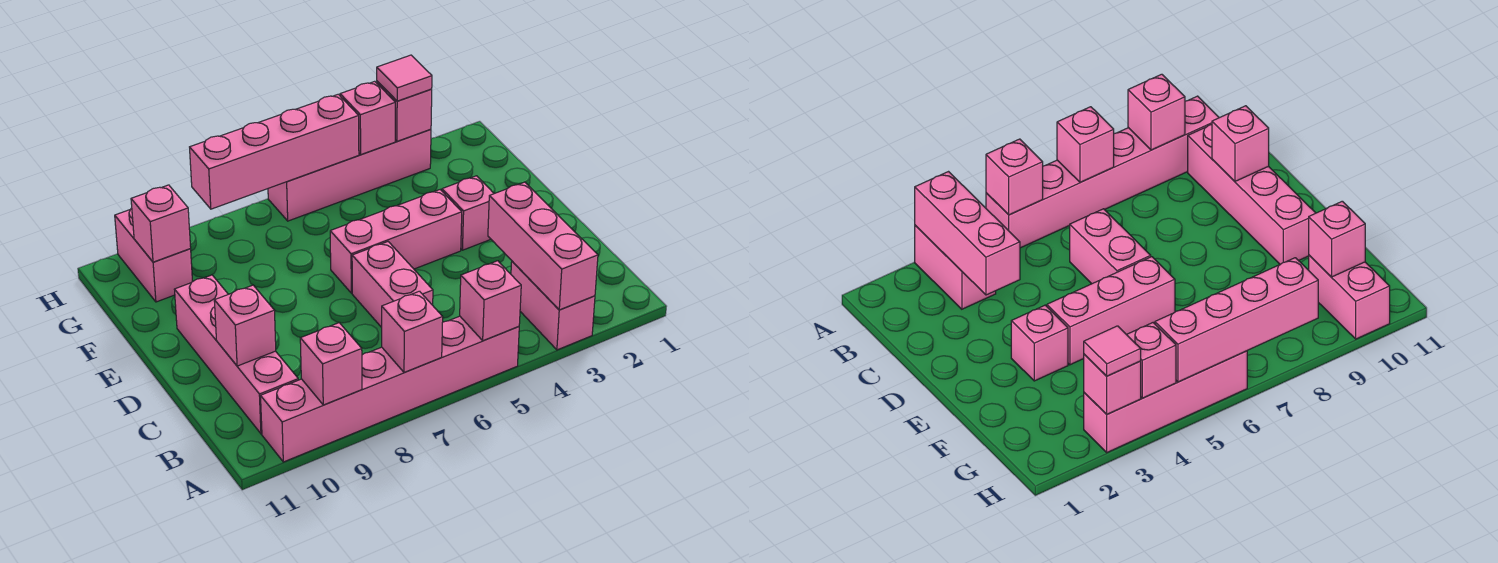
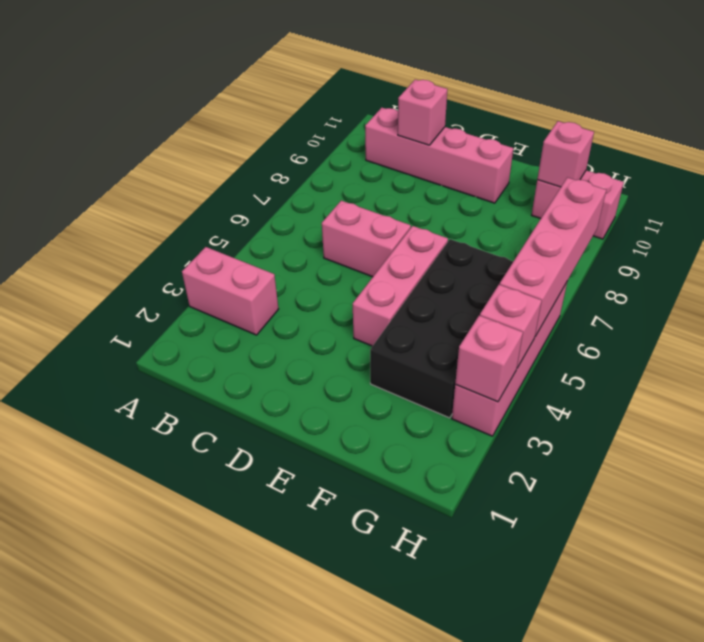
black brick F3:G6 level 1 -> none
none -> pink brick A5:A10 level 1
none -> pink brick E3 level 1
none -> pink brick A3:C3 level 2

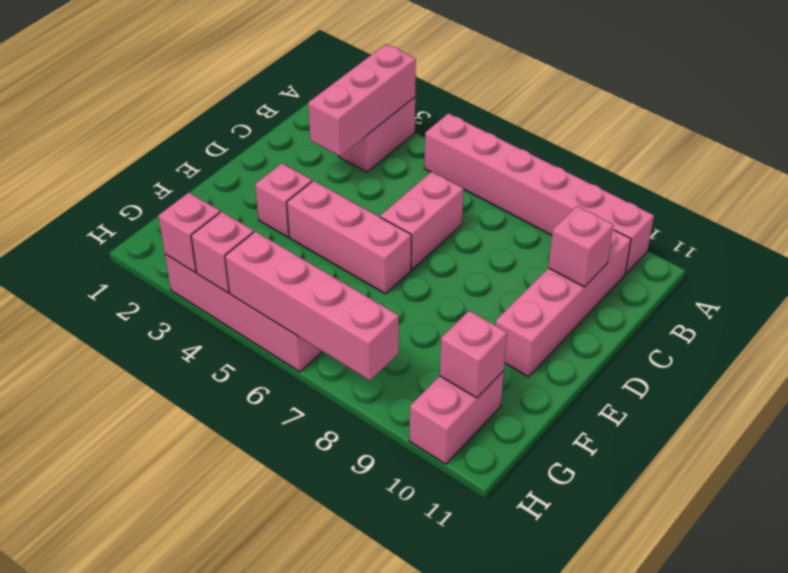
none -> pink brick A5 level 2
none -> pink brick A7 level 2
none -> pink brick A9 level 2

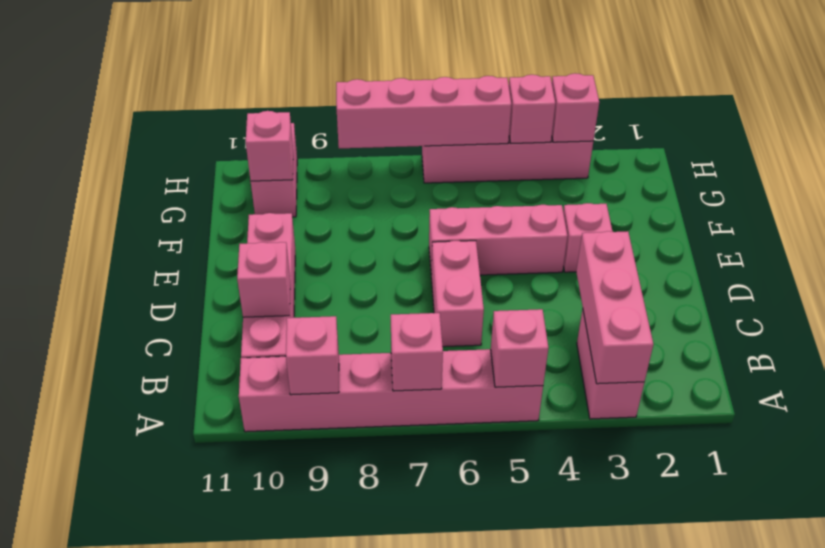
none -> pink tile H3 level 3

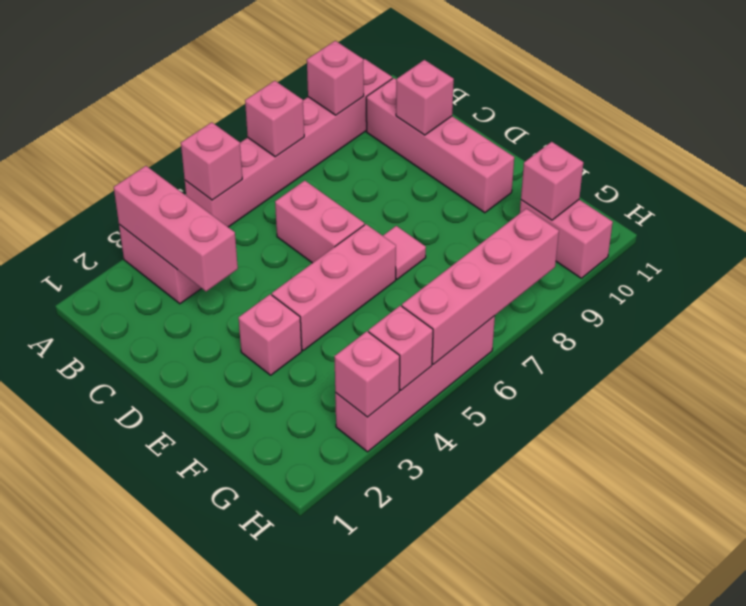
pink tile E7 level 1 -> pink tile H3 level 3

